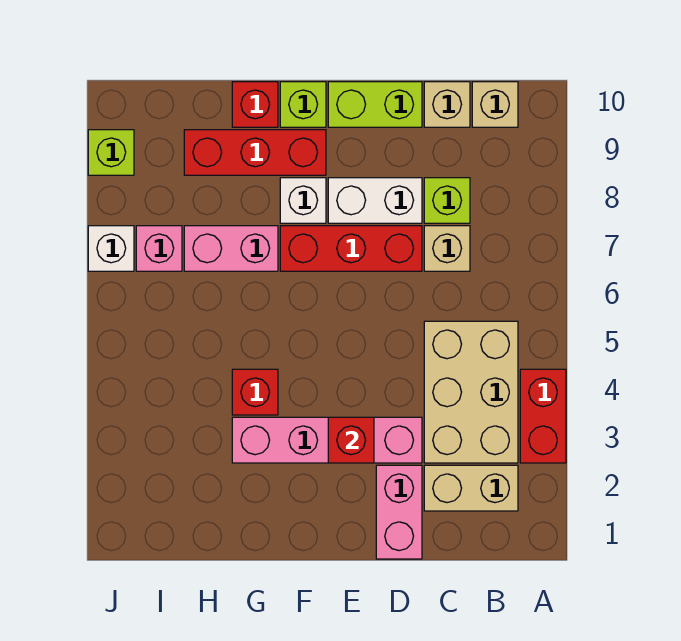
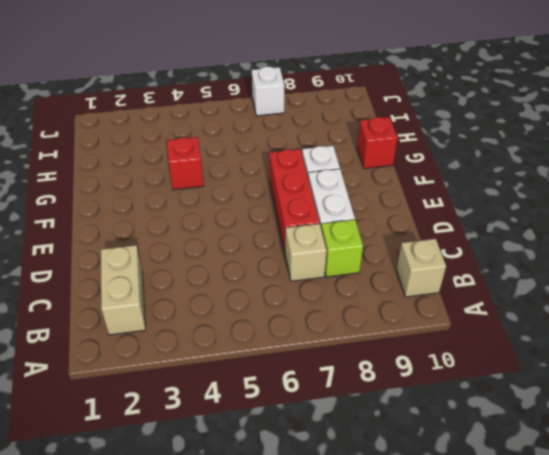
none -> red brick A3:A4 level 1
none -> tan brick B3:C5 level 1
none -> tan brick C10 level 1

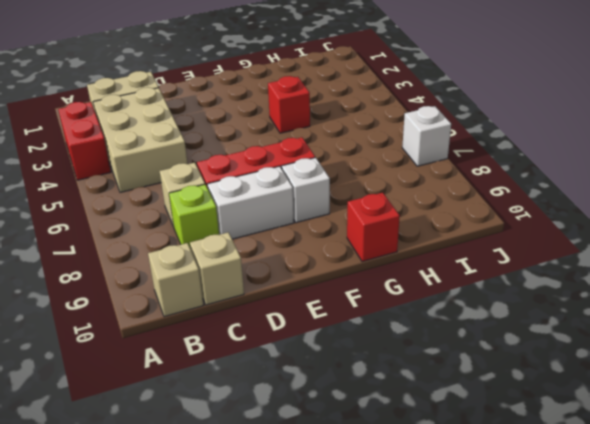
none -> pink brick D1:D2 level 1
none -> pink brick D3:G3 level 1
none -> lime brick D10:E10 level 1

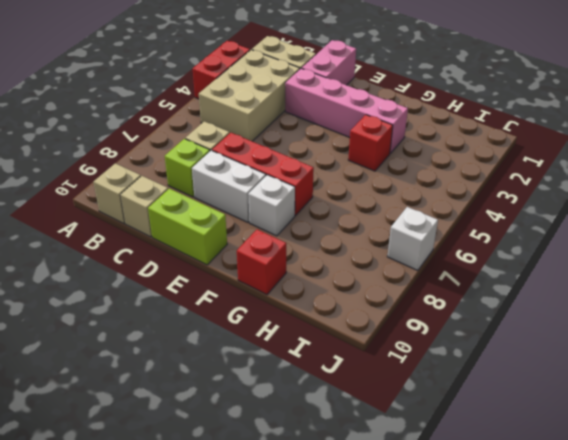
none -> red brick F9:H9 level 1
none -> lime brick F10 level 1
none -> pink brick G7:H7 level 1

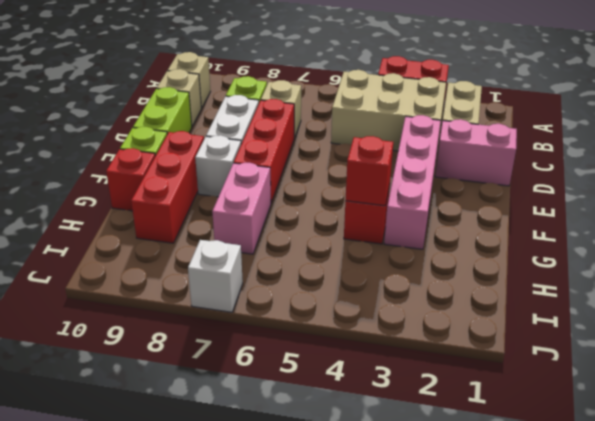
red brick G4 level 2 -> red brick E3 level 2
none -> pink brick I7 level 1
none -> lime brick J9 level 1

